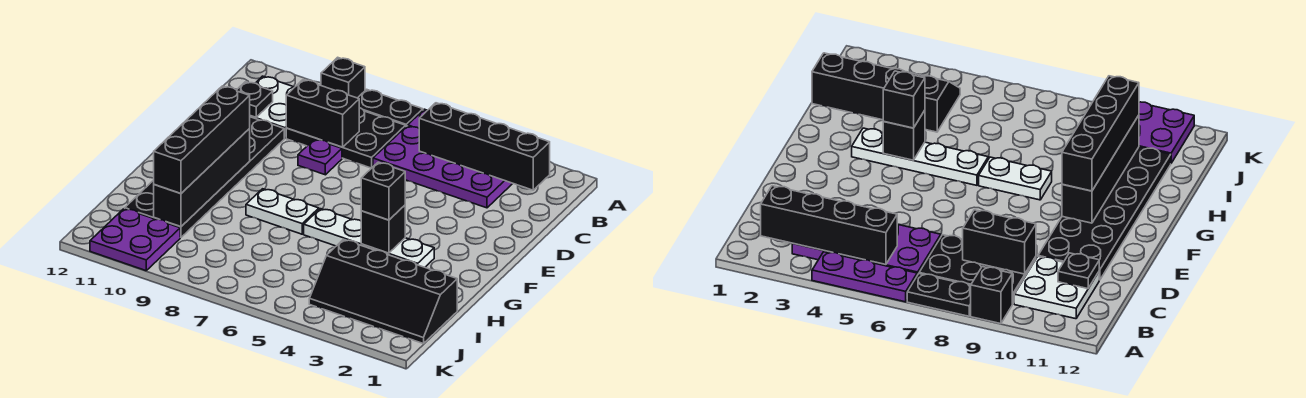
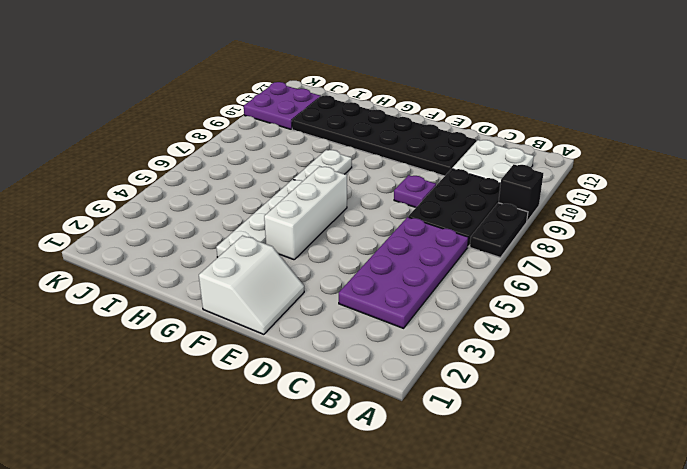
white slope E1:F2 level 1 top F -> none
white brick F4:F6 level 1 -> none
none -> purple plate A4:A6 level 1
none -> black slope I1:J4 level 1 top I
none -> black brick B2:B5 level 2

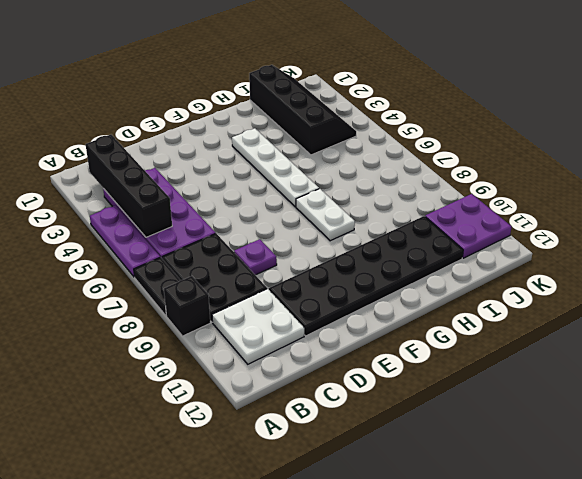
none -> black brick C8:C9 level 2
none -> black plate C11 level 2
none -> black brick F10:I10 level 2

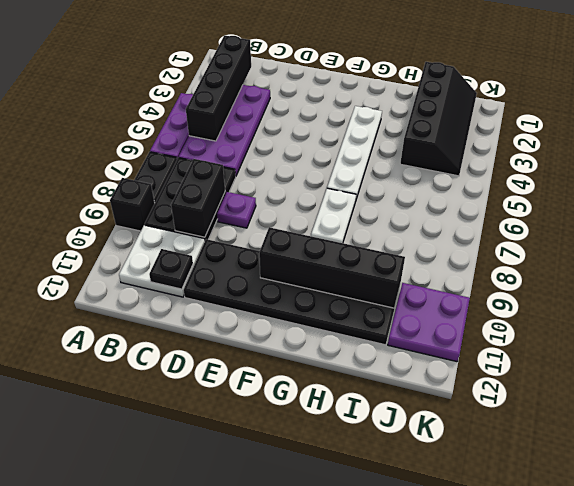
none -> black brick G4 level 2
none -> black brick F10:I10 level 3
none -> black brick G4 level 3

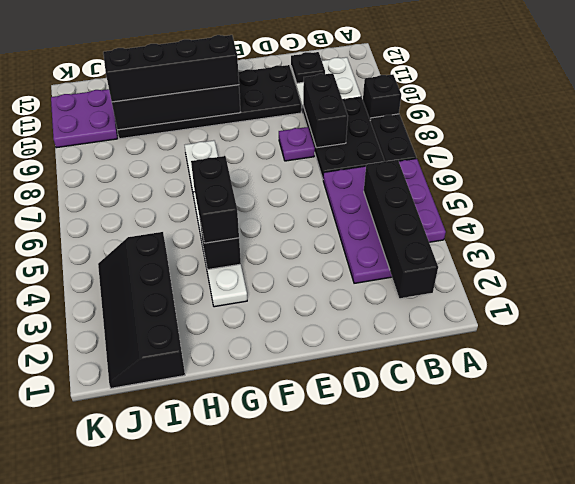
black brick G4:G5 level 3 -> black brick G4 level 3

